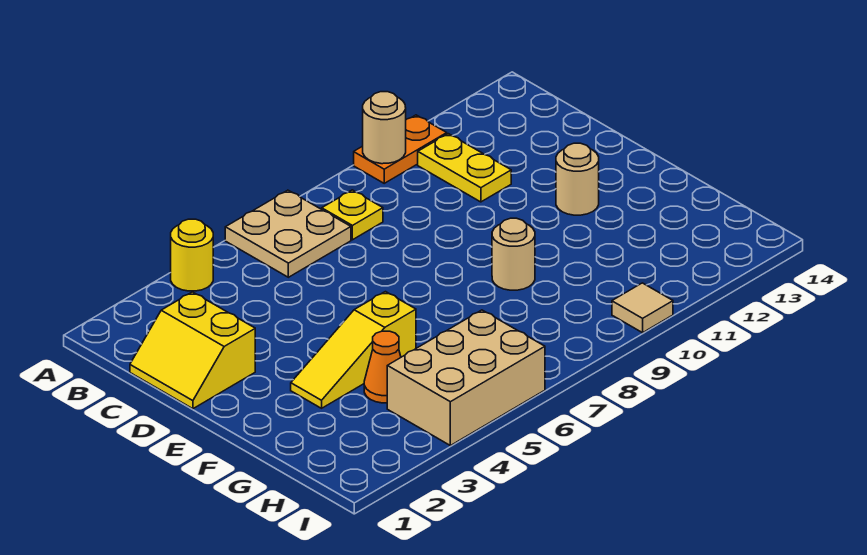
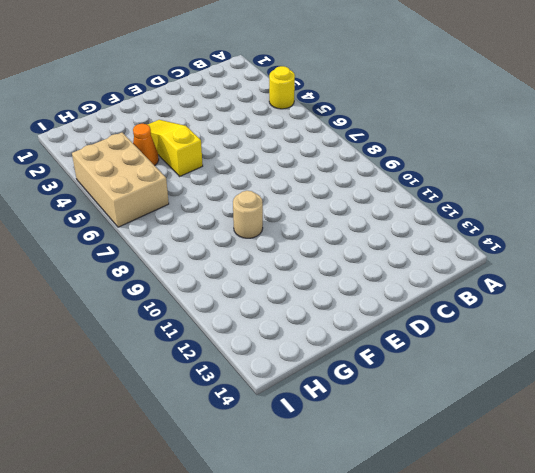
none -> tan plate A6:B7 level 1
none -> orange plate A10:A11 level 1
none -> yellow plate B8 level 1

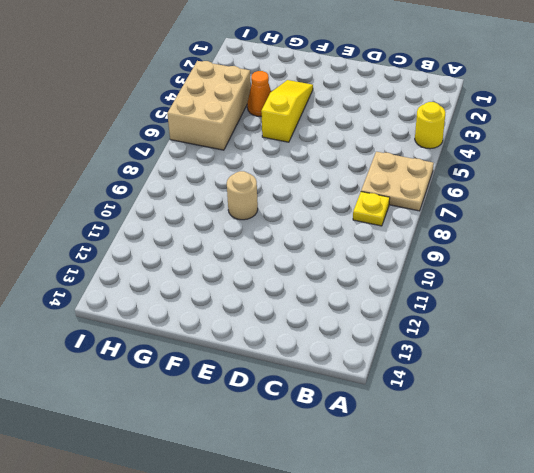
none -> orange plate A10:A11 level 1
none -> yellow plate B11:C11 level 1
none -> yellow slope C1:D2 level 1 top 2

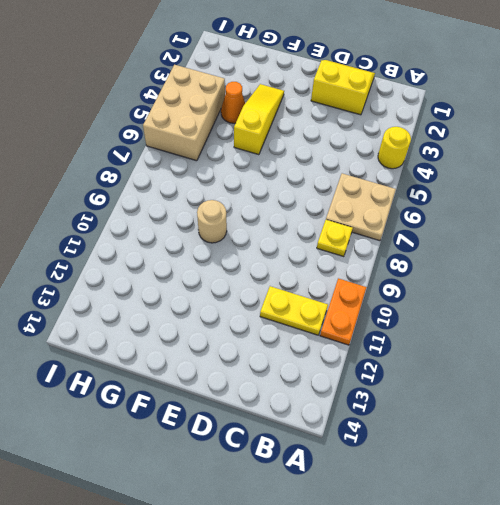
none -> tan round brick E12 level 1
none -> tan tile I10 level 1
none -> tan round brick A10 level 2

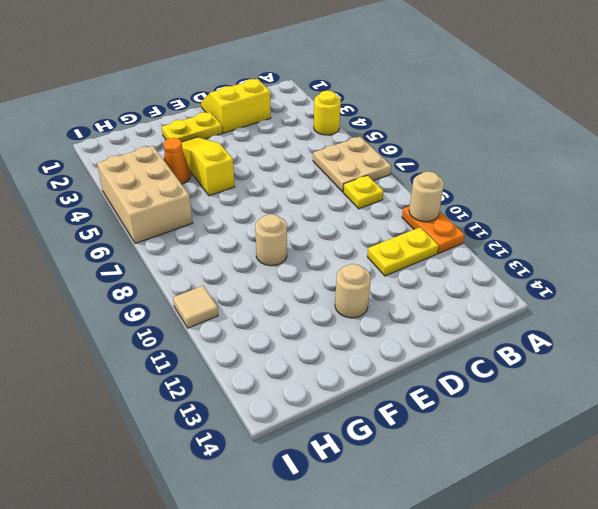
yellow plate E2:F2 level 1 -> none

